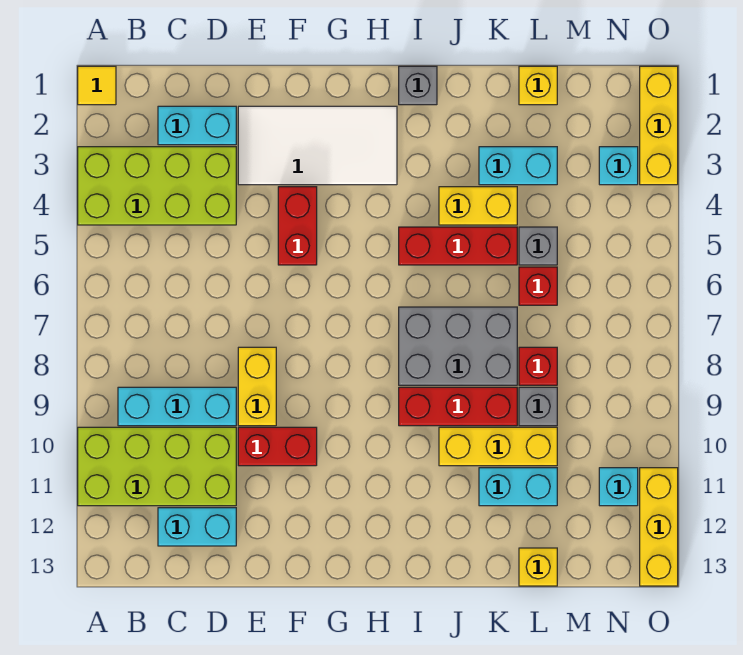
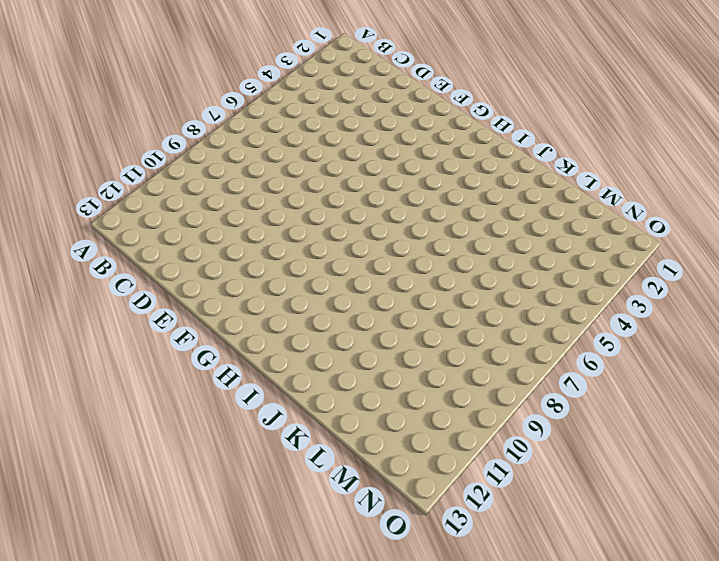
none -> yellow tile A1 level 1
none -> lime brick A3:D4 level 1
none -> lime brick A10:D11 level 1

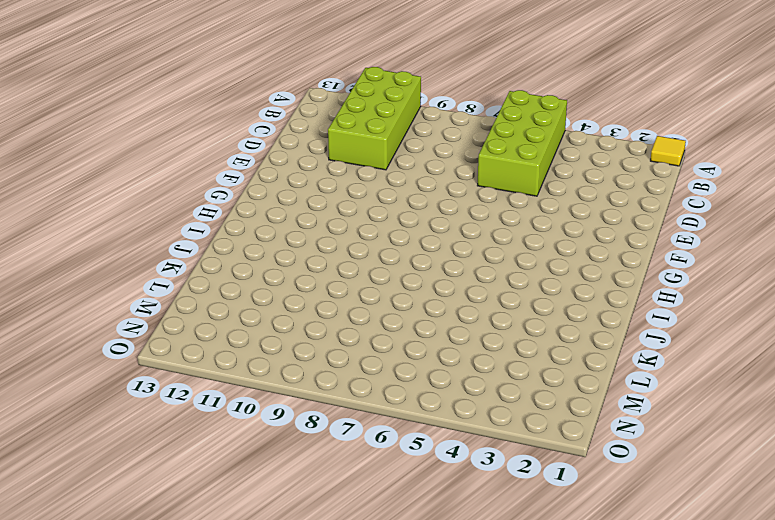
lime brick A5:D6 level 1 -> lime brick A3:D4 level 1
none -> cyan brick B9:D9 level 1
none -> cyan brick C2:D2 level 1
none -> cyan brick C12:D12 level 1

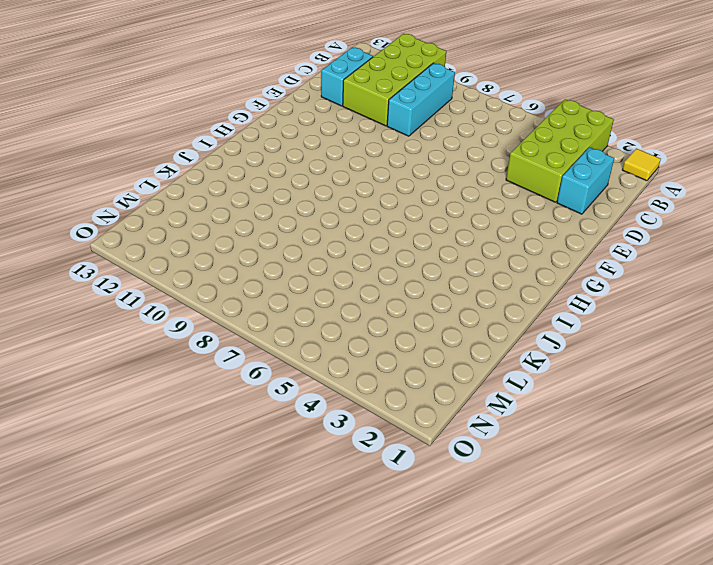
none -> white tile E2:H3 level 1
none -> yellow brick E8:E9 level 1
none -> red brick E10:F10 level 1

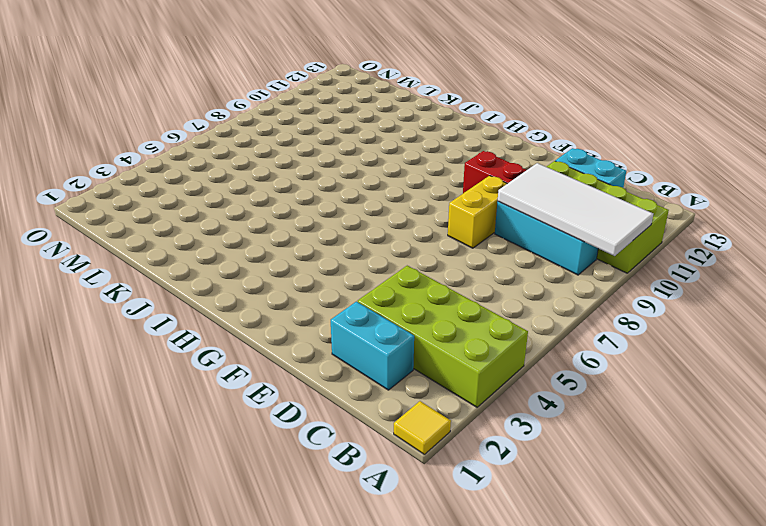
white tile A9:D10 level 2 -> white tile E2:H3 level 1
none -> red brick F4:F5 level 1
none -> grey brick I1 level 1
none -> red brick I5:K5 level 1

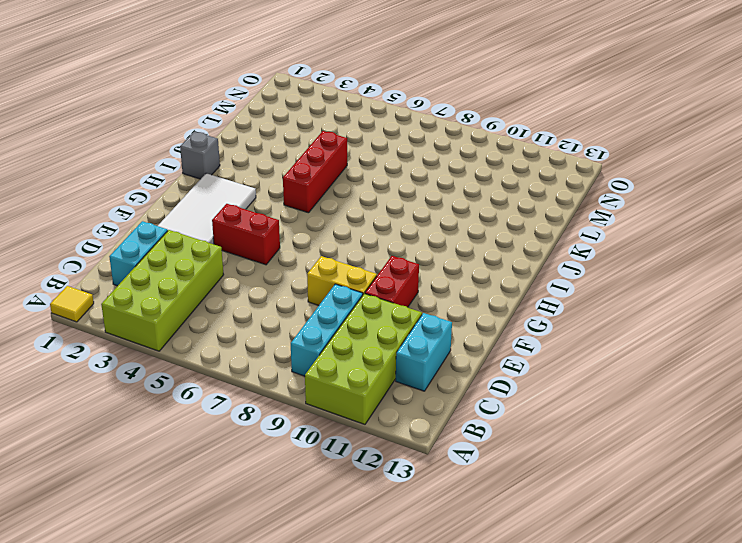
none -> grey brick I7:K8 level 1
none -> red brick I9:K9 level 1
none -> yellow brick J4:K4 level 1

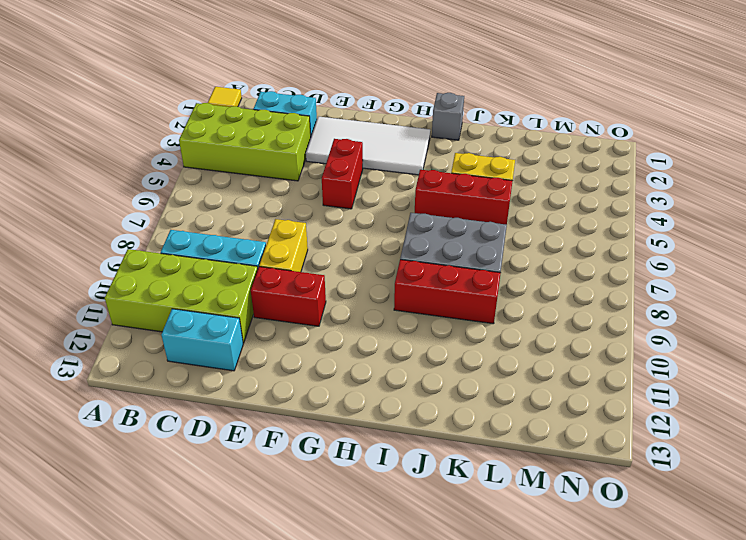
none -> yellow brick J10:L10 level 1
none -> cyan brick K3:L3 level 1
none -> cyan brick K11:L11 level 1

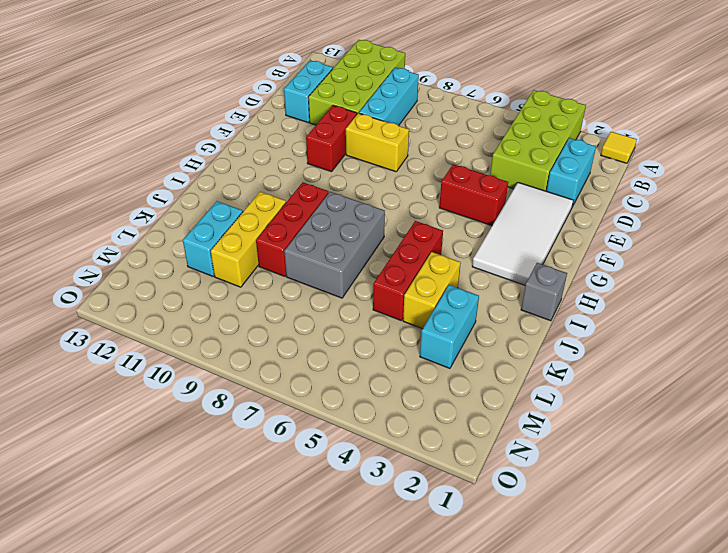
none -> yellow brick L1 level 1
none -> grey brick L5 level 1
none -> red brick L6 level 1

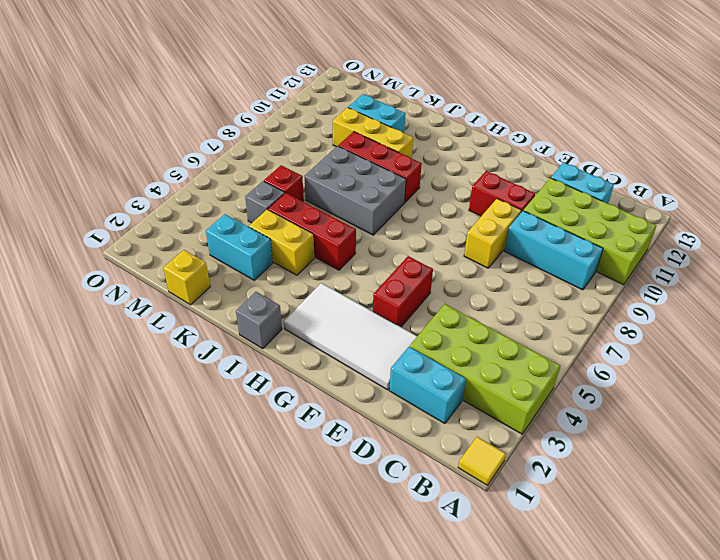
none -> red brick L8 level 1
none -> grey brick L9 level 1
none -> yellow brick L13 level 1

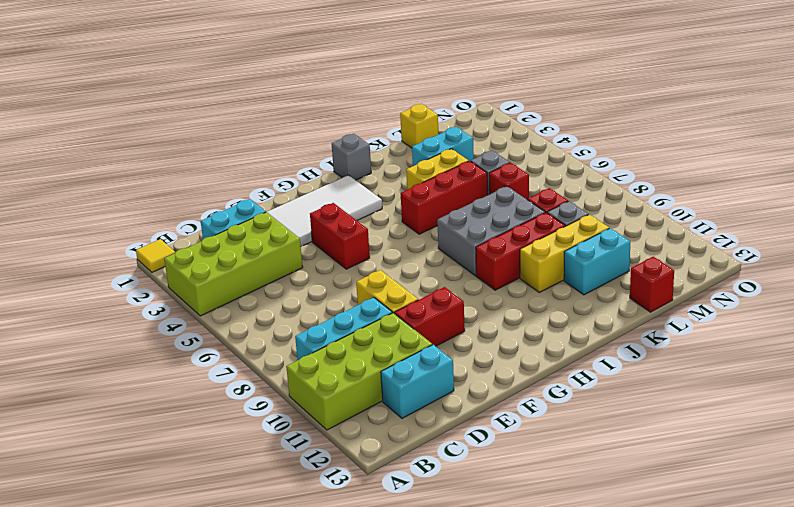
red brick L13 level 1 -> yellow brick L13 level 1
none -> cyan brick N3 level 1
none -> cyan brick N11 level 1
none -> yellow brick O1:O3 level 1

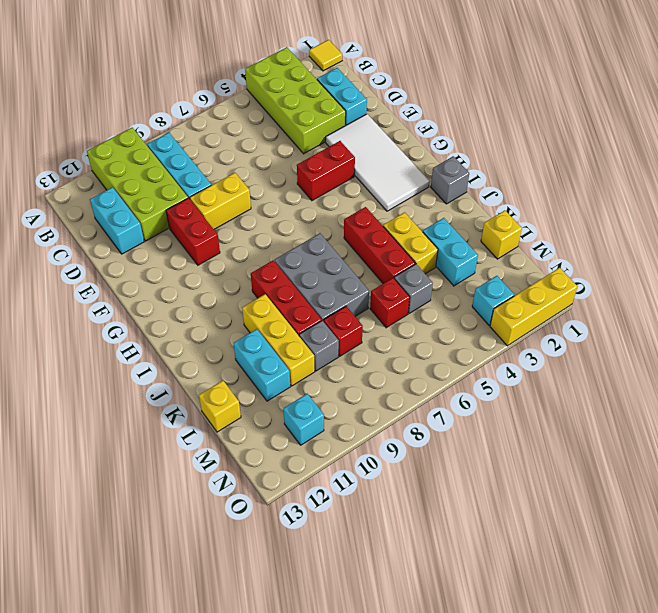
none -> yellow brick O11:O13 level 1

